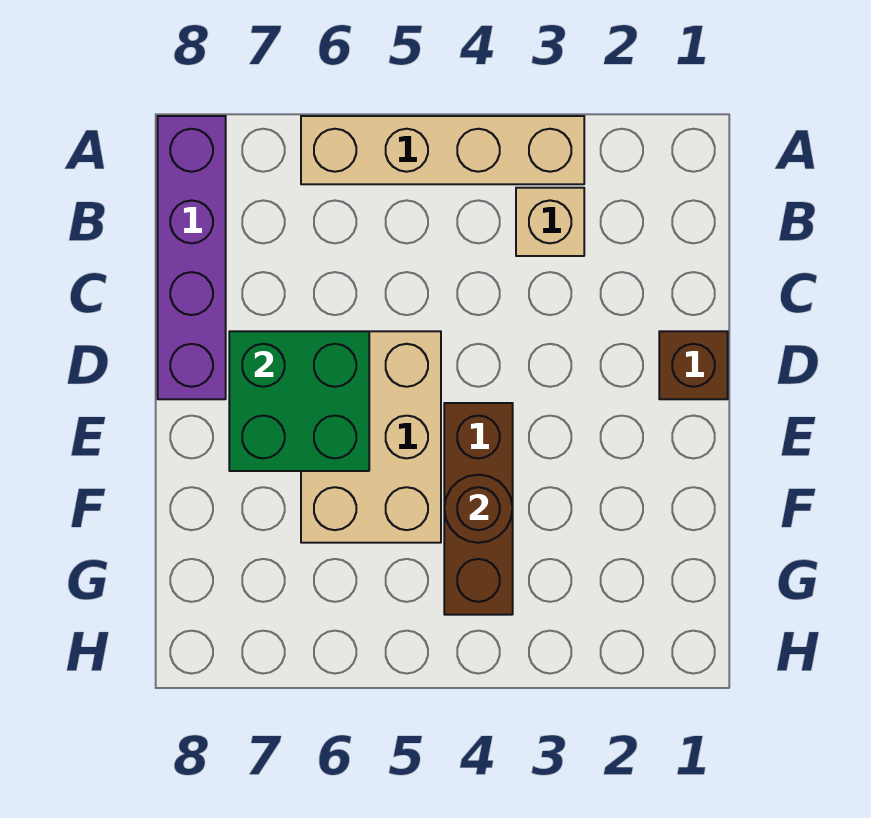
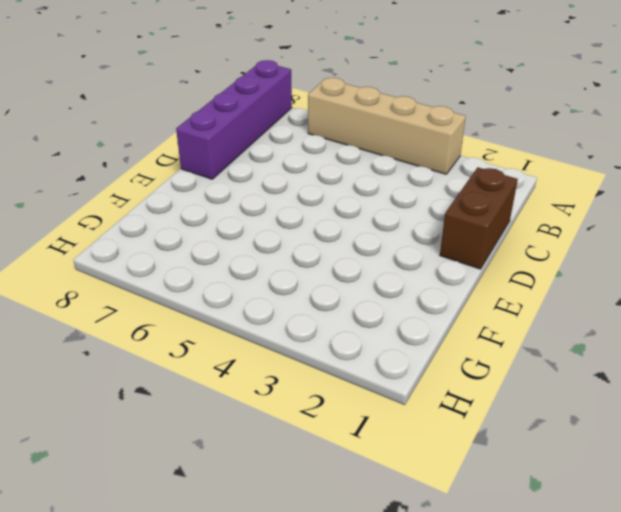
brown brick C1:D1 level 1 -> brown brick D1 level 1
none -> tan brick B3 level 1
none -> tan brick D5:F6 level 1

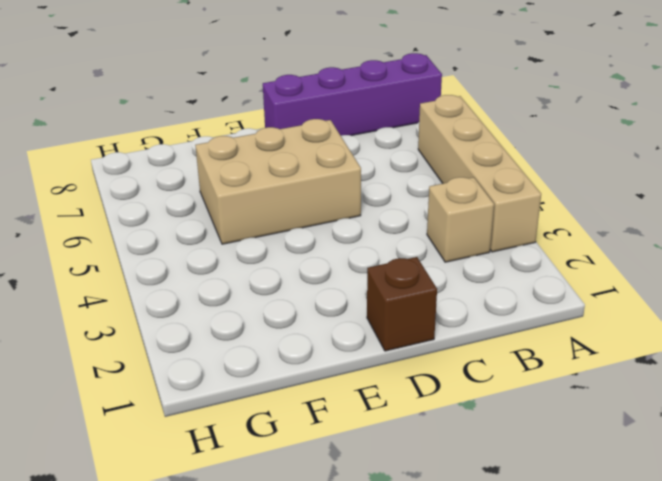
none -> brown brick E4:G4 level 1
none -> green brick D6:E7 level 2

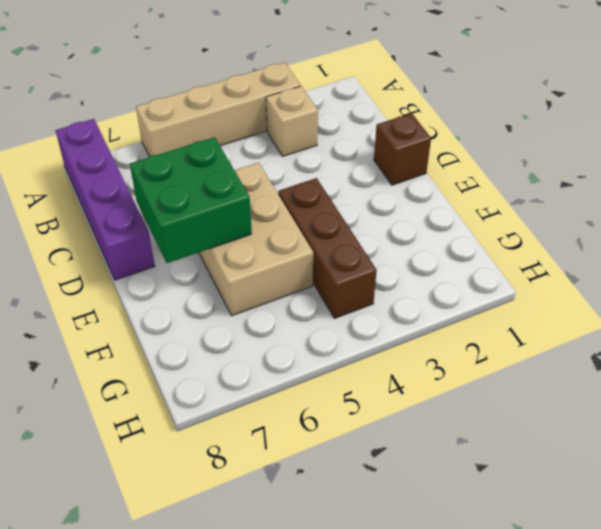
none -> brown round brick F4 level 2

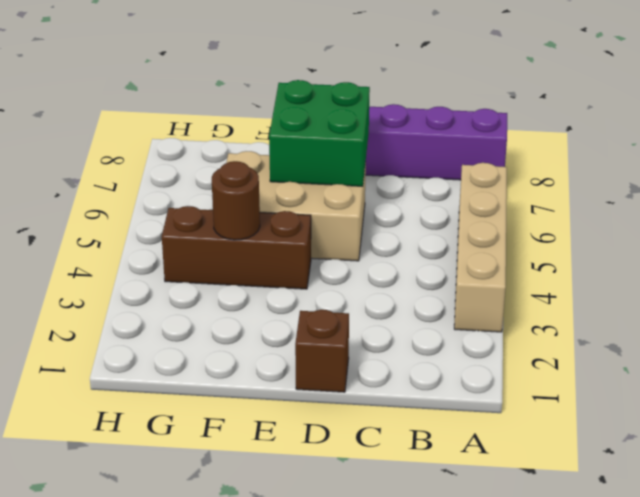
none -> tan brick B3 level 1

